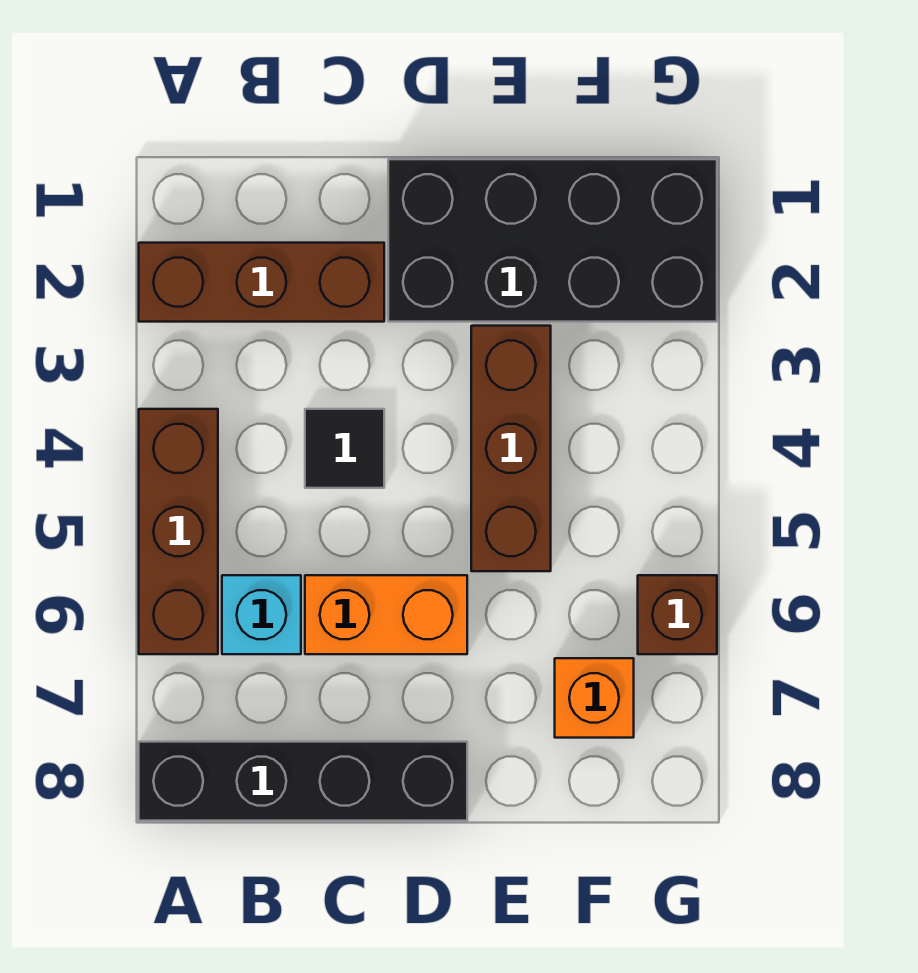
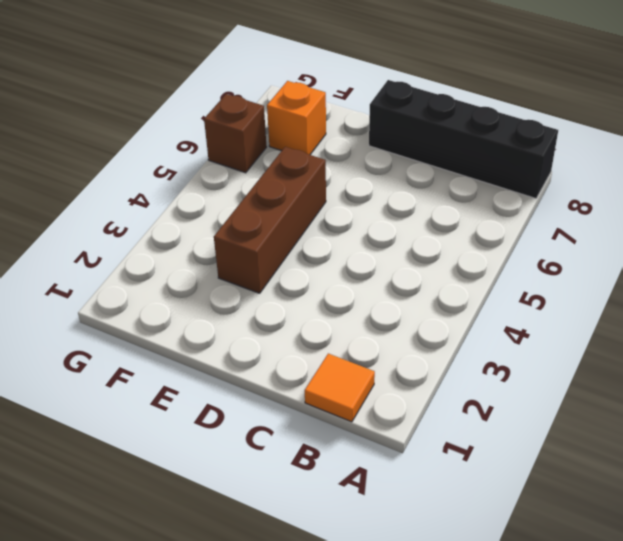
orange tile B1 level 1 -> none
none -> brown brick A2:C2 level 1
none -> brown brick A4:A6 level 1

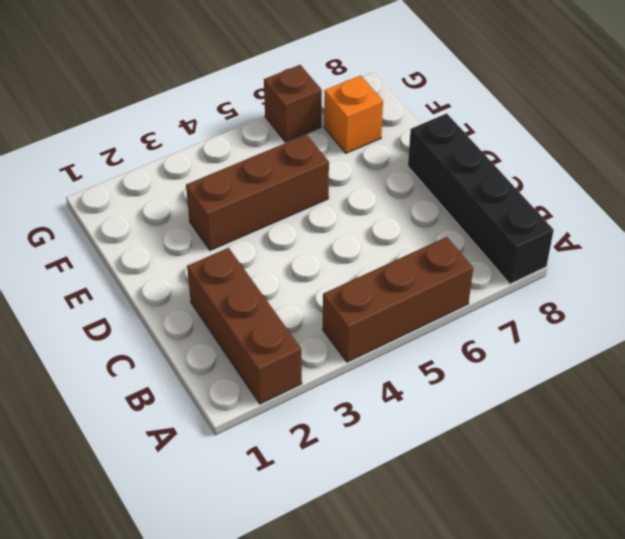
none -> cyan brick B6 level 1
none -> black tile C4 level 1

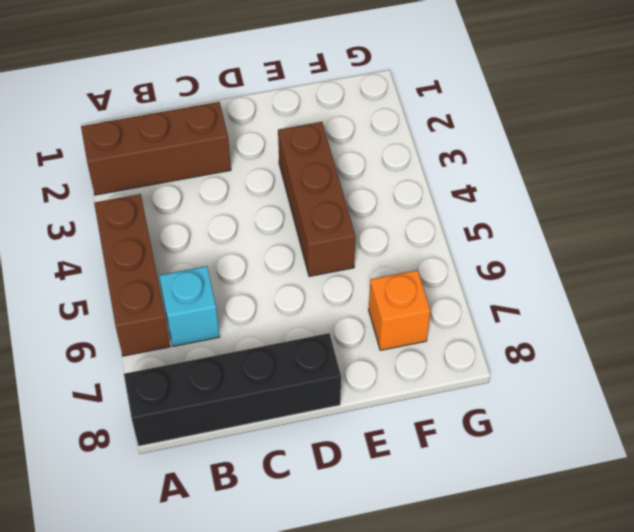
none -> black tile C4 level 1
none -> orange brick C6:D6 level 1

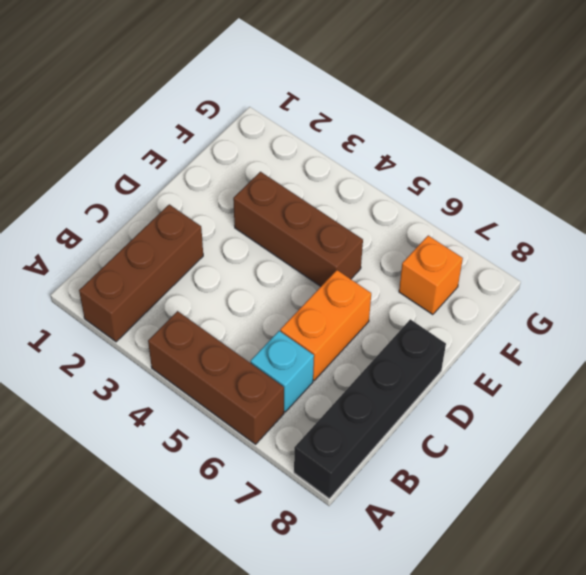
none -> black tile C4 level 1
none -> black brick D1:G2 level 1

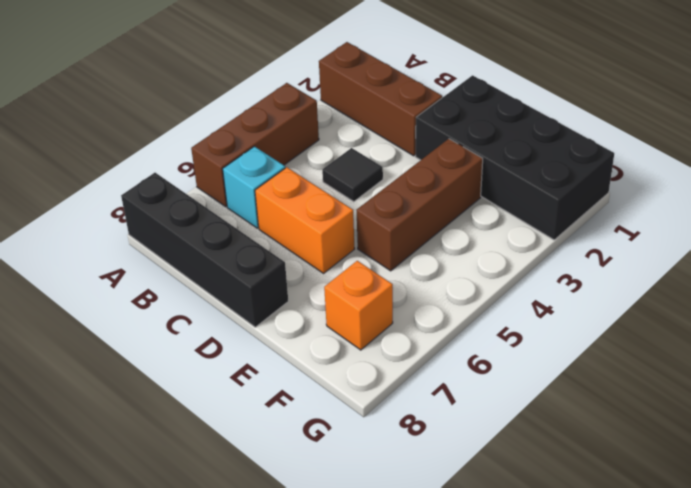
none -> brown brick G6 level 1

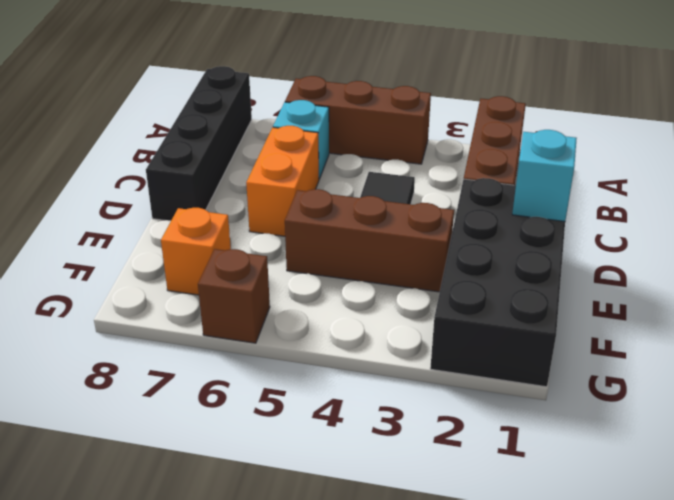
cyan brick D1 level 2 -> none

